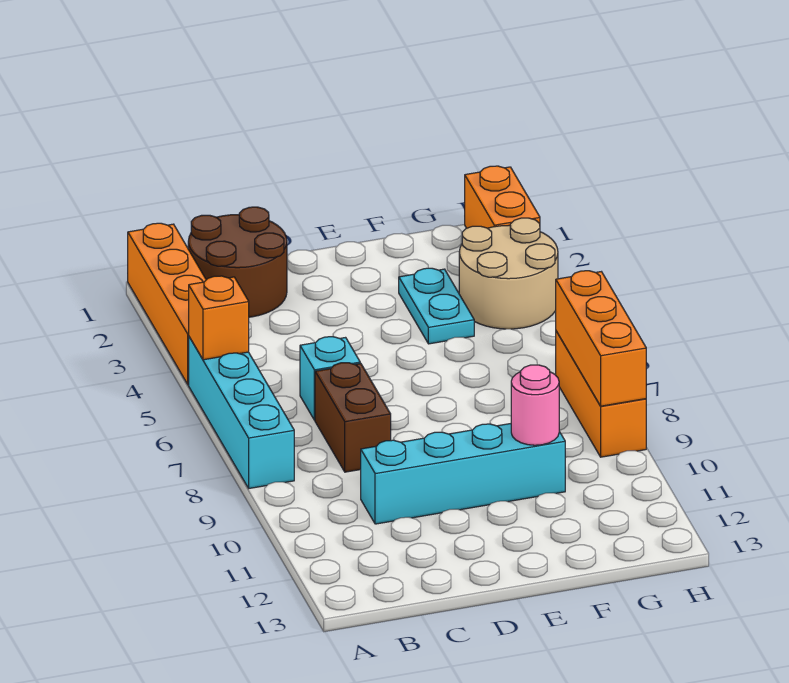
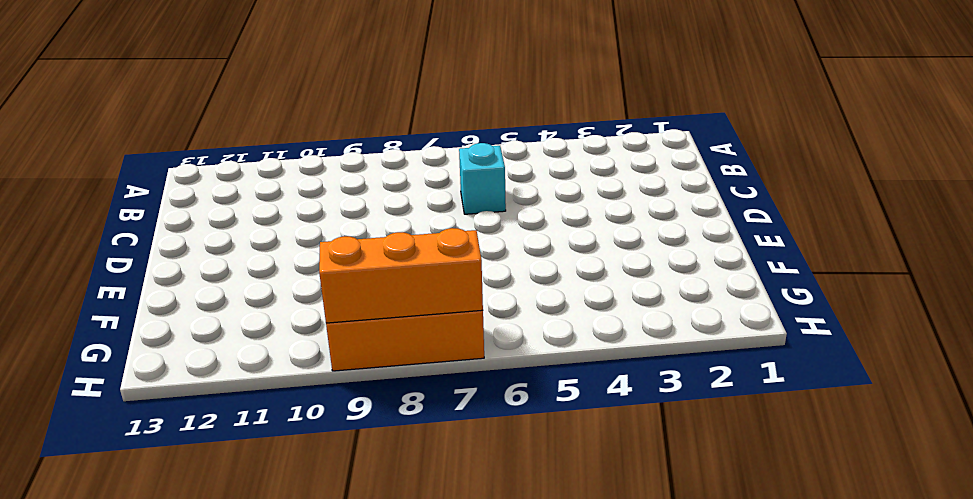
none -> orange brick A1:A4 level 1
none -> cyan brick A5:A8 level 1
none -> brown round brick B1:C2 level 1

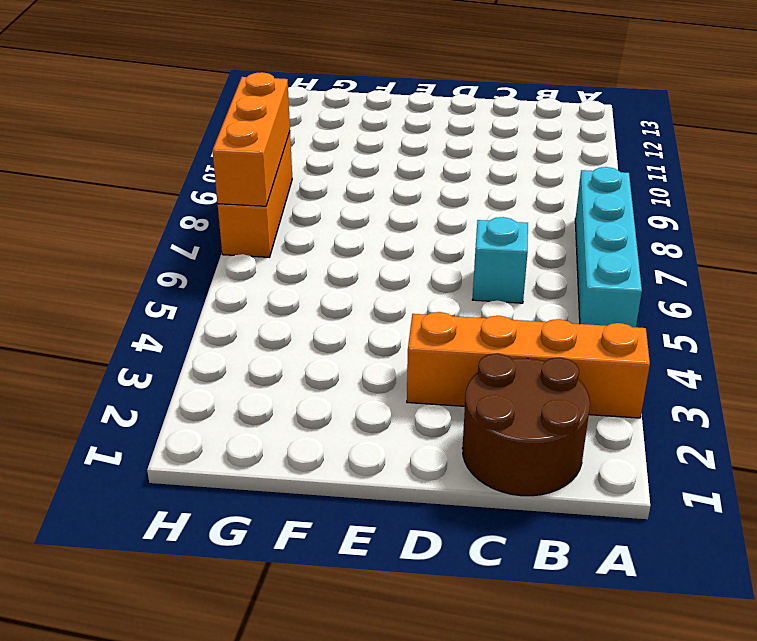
orange brick A3:D3 level 1 -> orange brick A1:A4 level 1
none -> brown brick C7:C8 level 1
none -> cyan brick C10:F10 level 1
none -> cyan plate F3:F4 level 1

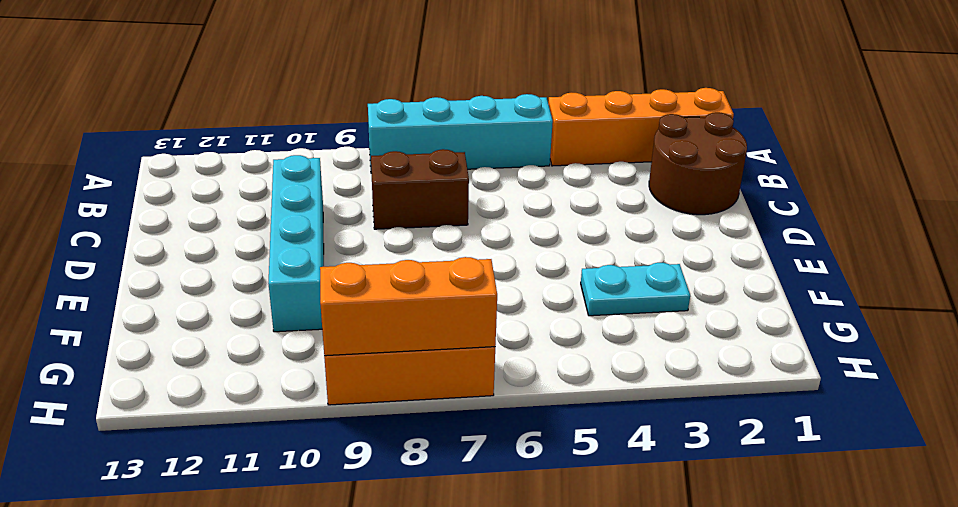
none -> cyan brick C6 level 1
none -> tan round brick G3:H4 level 1
none -> orange brick H1:H2 level 1

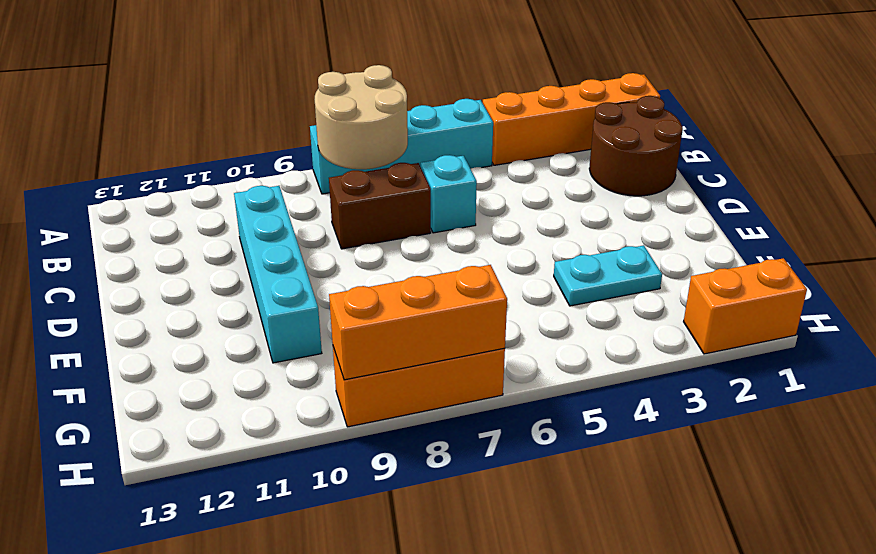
tan round brick A7:B8 level 2 -> tan round brick G3:H4 level 1
none -> orange brick A5 level 2
none -> pink round brick F10 level 2

